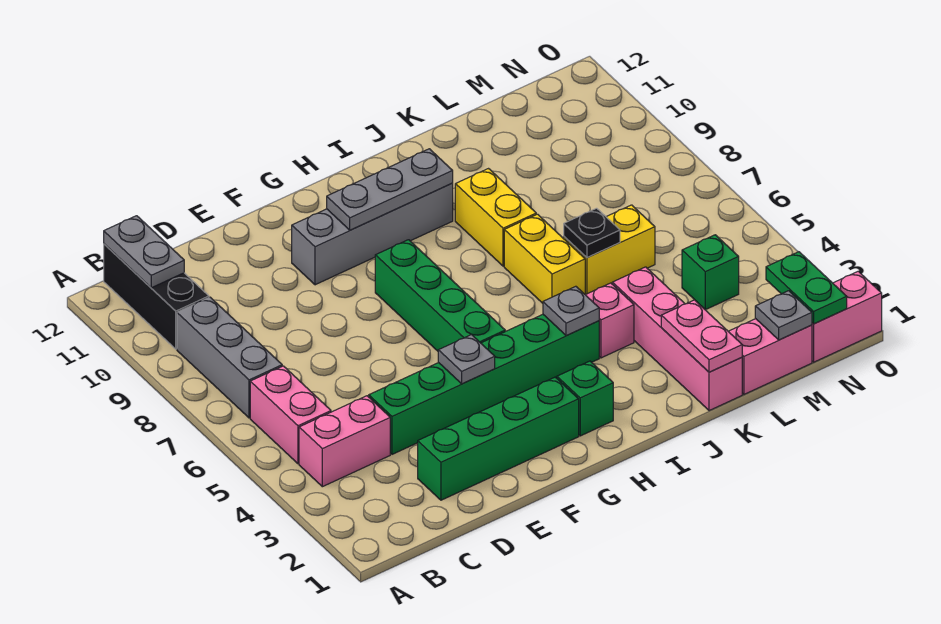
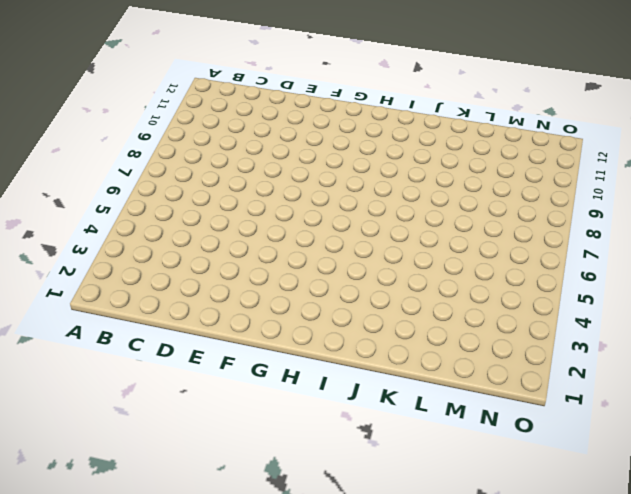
none -> pink brick B4:C4 level 1
none -> pink brick B5:B6 level 1
none -> grey brick B7:B9 level 1

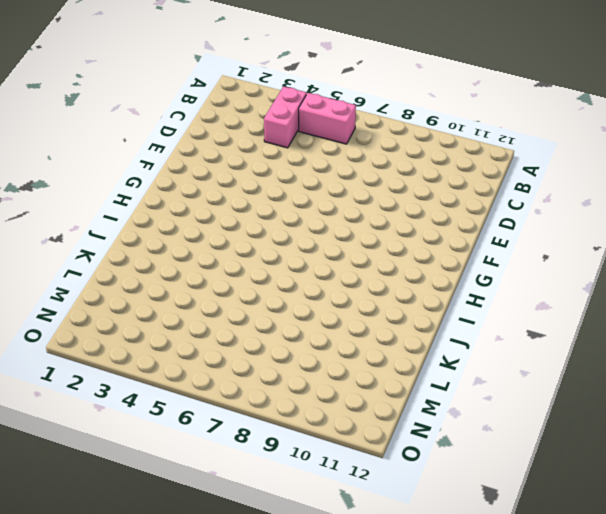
none -> grey brick B7:B9 level 1
none -> black brick B10:B12 level 1
none -> green brick D2:G2 level 1

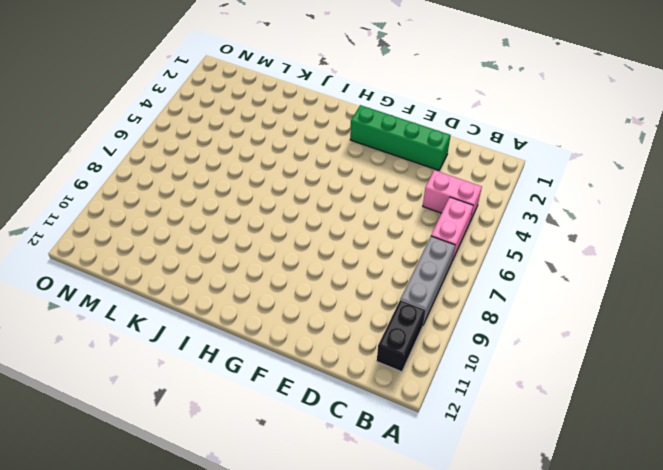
black brick B10:B11 level 1 -> black brick B10:B12 level 1
none -> green brick D4:I4 level 1
none -> grey brick F10:I10 level 1
none -> green brick G5:G8 level 1

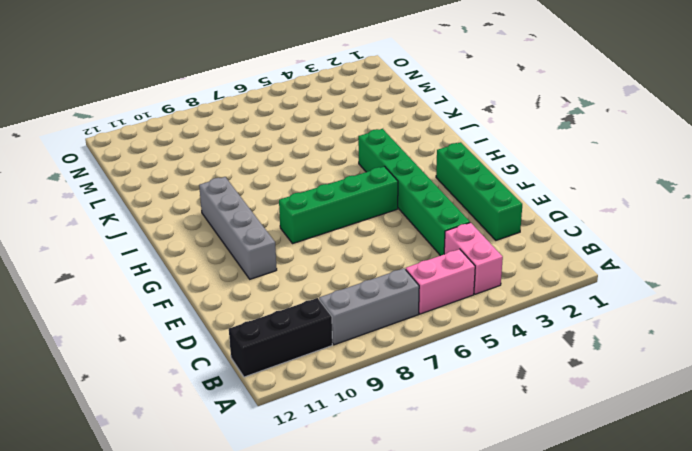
none -> green brick H2 level 1
none -> pink brick J4 level 1
none -> yellow brick J6:J7 level 1

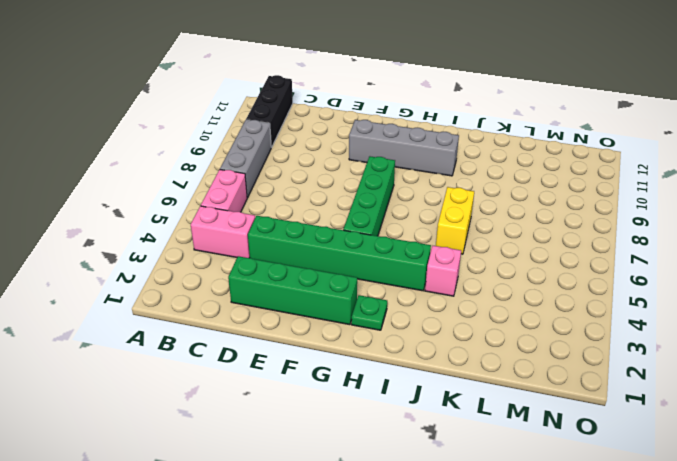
green plate H2 level 1 -> green brick H2 level 1
none -> yellow brick J8:J9 level 1
none -> pink brick K1:K4 level 1
none -> yellow brick K6:L6 level 1

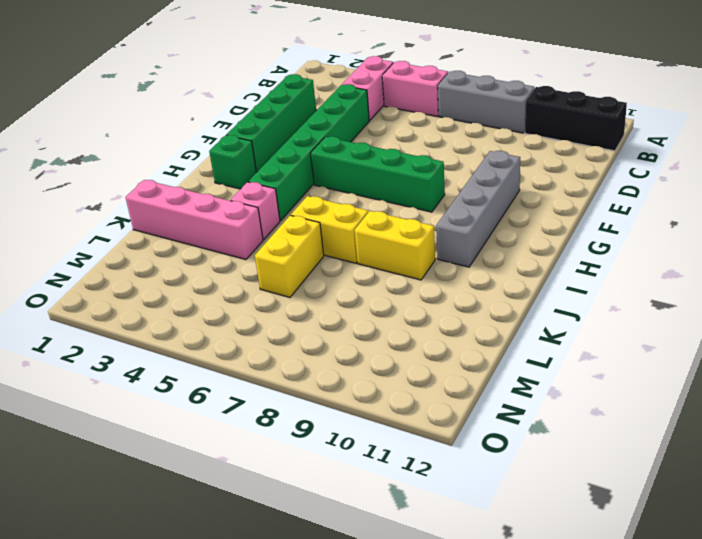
none -> pink brick L1:M1 level 1
none -> green brick M4 level 1
none -> pink brick N1:O1 level 1

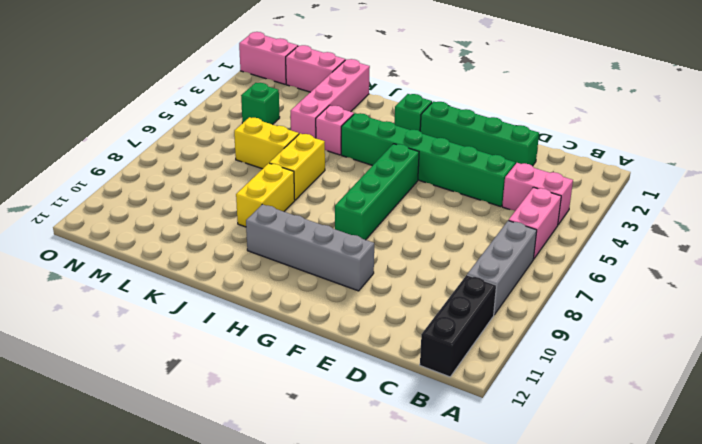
none -> grey plate B11:B12 level 2
none -> grey plate F4 level 2
none -> grey plate G10:I10 level 2

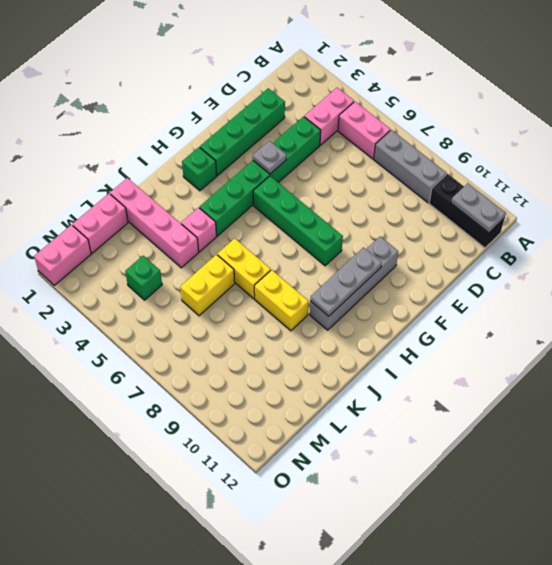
none -> grey plate I4 level 2
none -> pink plate K1:K2 level 2
none -> black plate K6 level 2

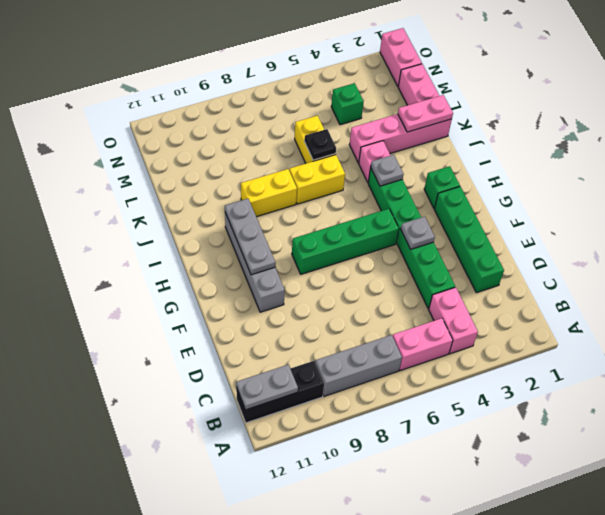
none -> grey plate M1 level 2
none -> green plate N1:N2 level 2

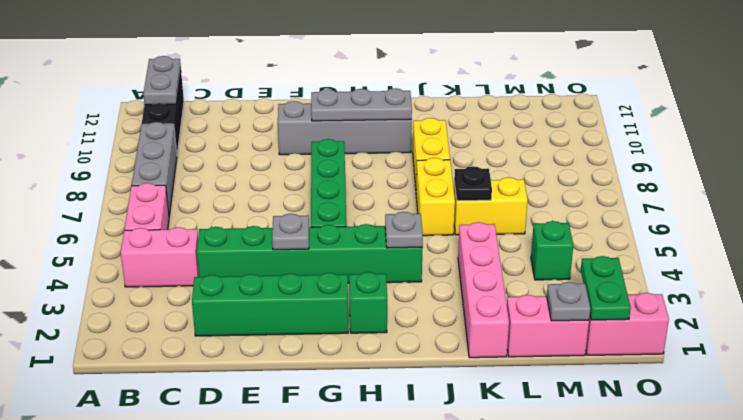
none -> pink brick J4 level 1
none -> pink plate K1:K2 level 2

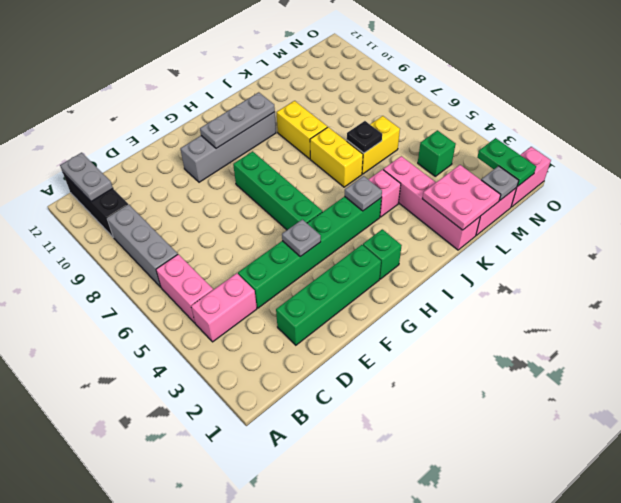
pink plate K1:L2 level 2 -> pink plate K1:K2 level 2

